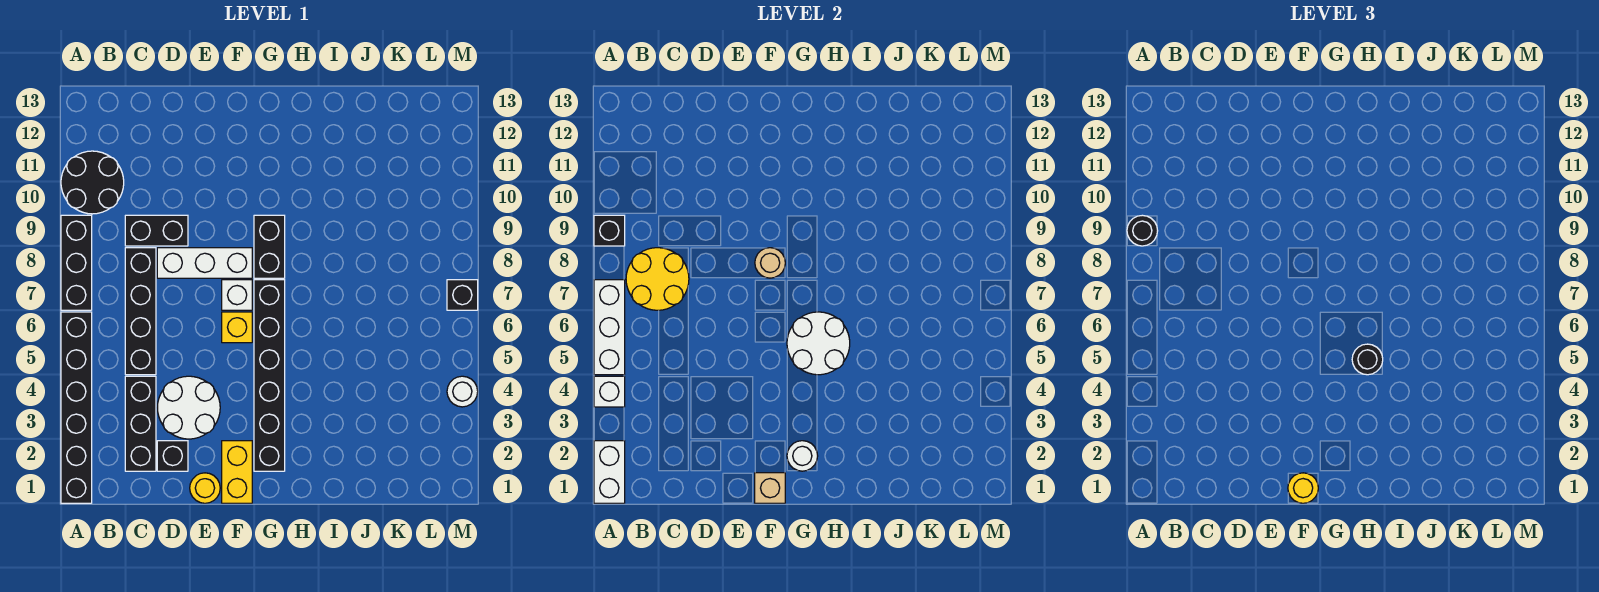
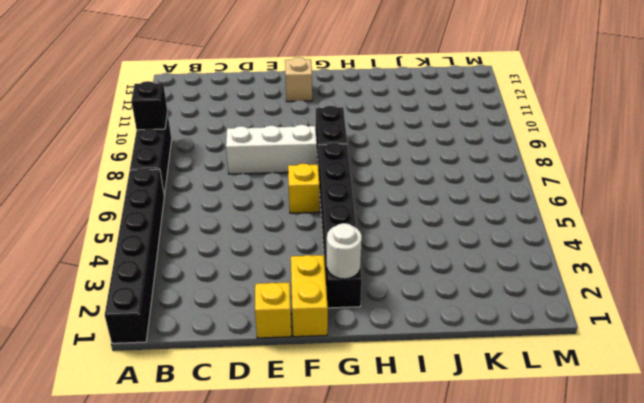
yellow brick E1 level 1 -> yellow round brick E1 level 1
tan brick F12 level 1 -> tan brick F1 level 2
none -> black round brick A10:B11 level 1
none -> black brick C2:C4 level 1
none -> black brick C5:C8 level 1

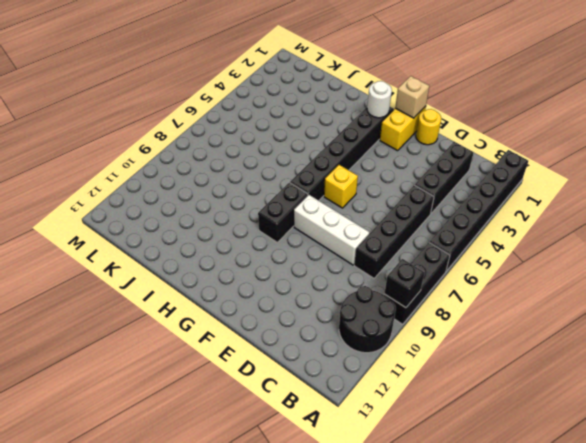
none -> black brick C9:D9 level 1
none -> black brick D2 level 1
none -> white round brick D3:E4 level 1

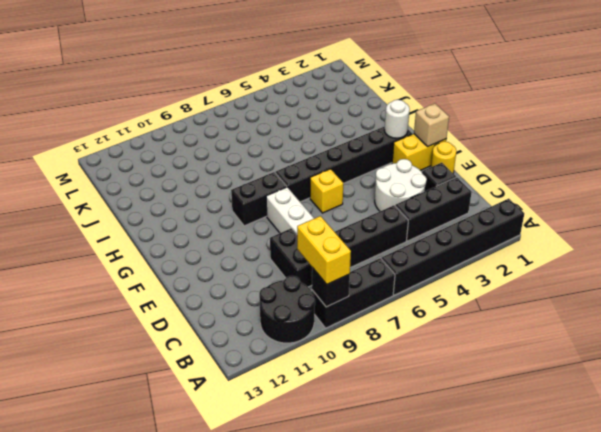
yellow brick A9:B9 level 3 -> black round brick A9 level 3
none -> white brick F7 level 1
none -> white round brick M4 level 1
none -> black brick M7 level 1

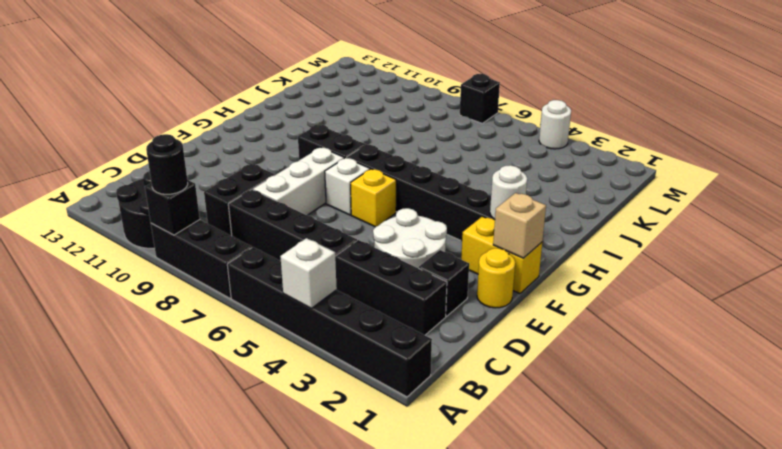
none -> white brick A1:A2 level 2
none -> white brick A5:A7 level 2
none -> yellow round brick B7:C8 level 2

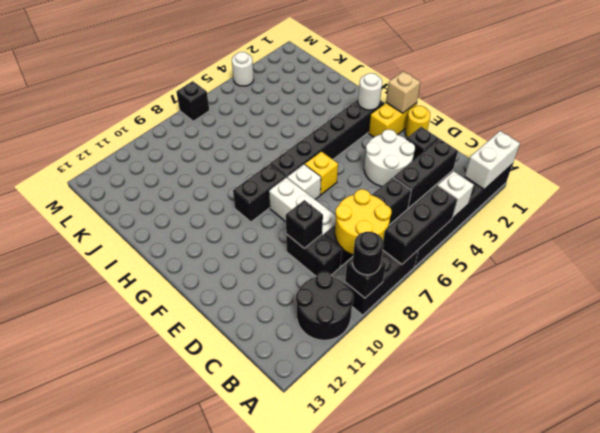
black brick A5:A7 level 2 -> white brick A5:A7 level 2
black brick D9 level 2 -> none
none -> tan round brick F8 level 2
none -> white round brick G5:H6 level 2
none -> yellow round brick F1 level 3

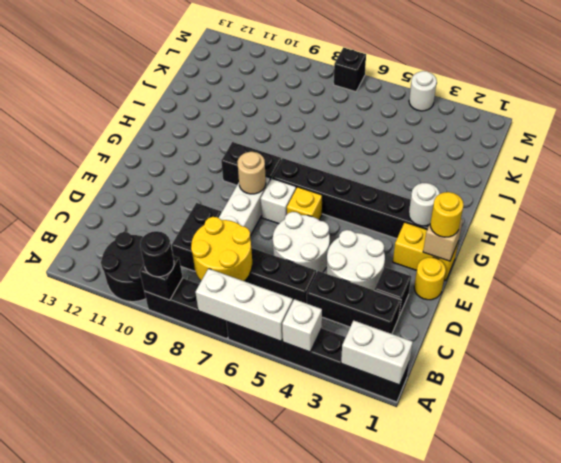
white round brick D5:E6 level 1 -> white round brick G5:H6 level 2
none -> black round brick H5 level 3

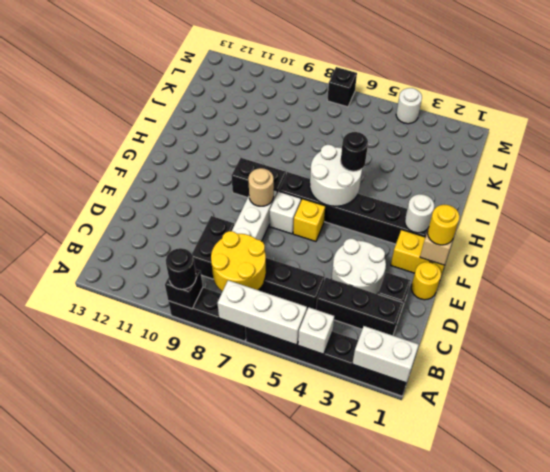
none -> black round brick A10:B11 level 1

